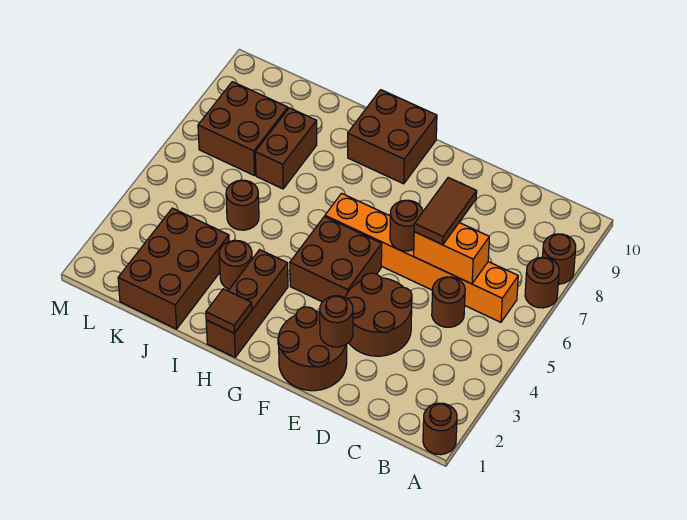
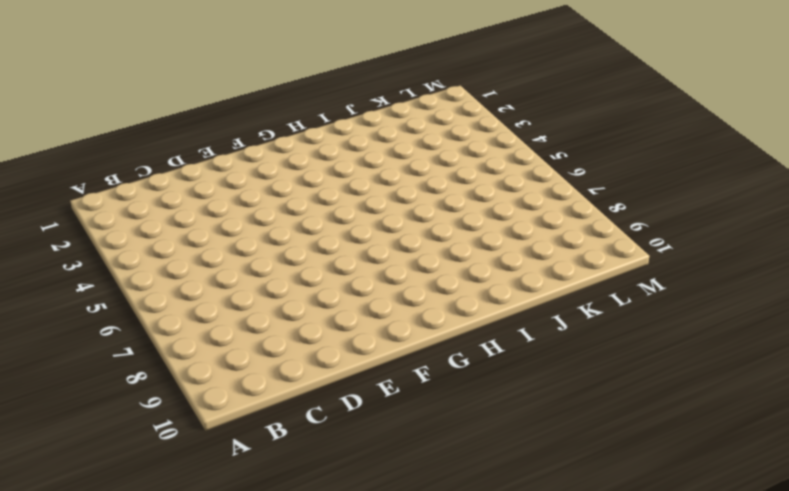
none -> brown round brick A1 level 1
none -> brown round brick A7 level 1
none -> brown round brick A8 level 1

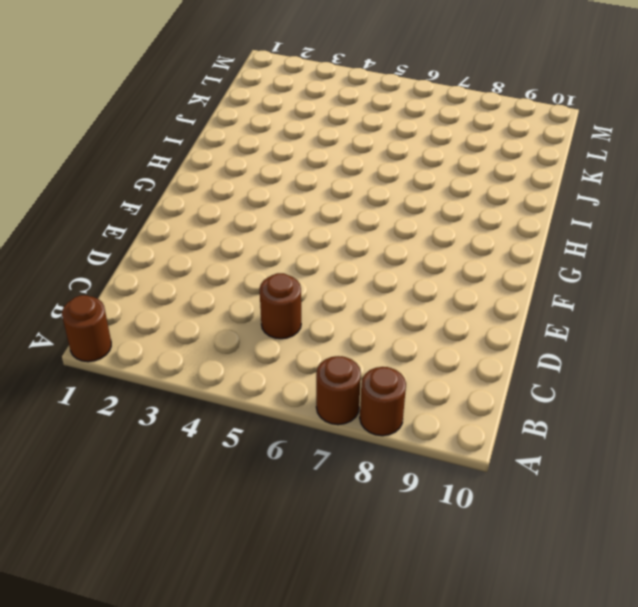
none -> orange brick B6:G6 level 1
none -> brown round brick D3:E4 level 1
none -> brown round brick E1:F2 level 1

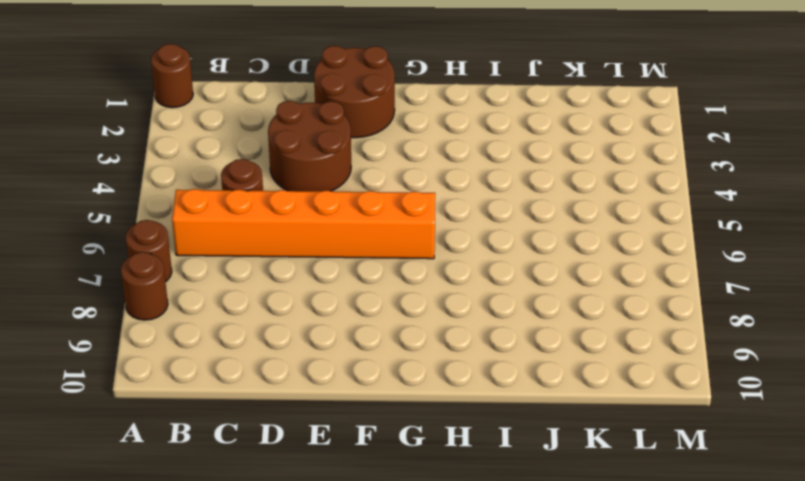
none -> brown brick F4:G5 level 1
none -> brown brick G9:H10 level 1
none -> brown brick H1:H3 level 1

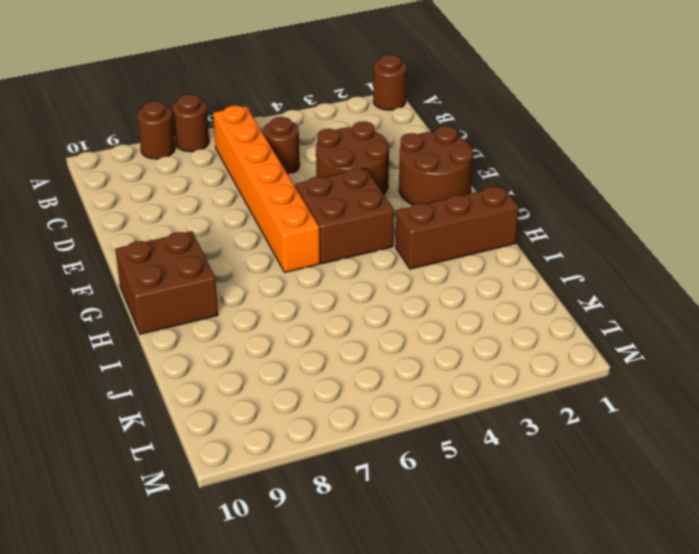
none -> brown round brick I3 level 1
none -> brown brick J1:K3 level 1
none -> brown round brick J5 level 1

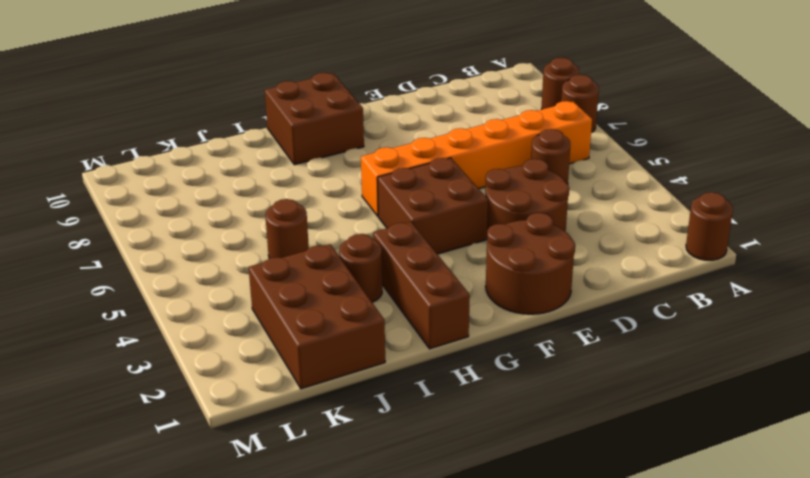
none -> brown brick J7:J8 level 1
none -> brown brick K7:L8 level 1
none -> orange brick C6:D6 level 2

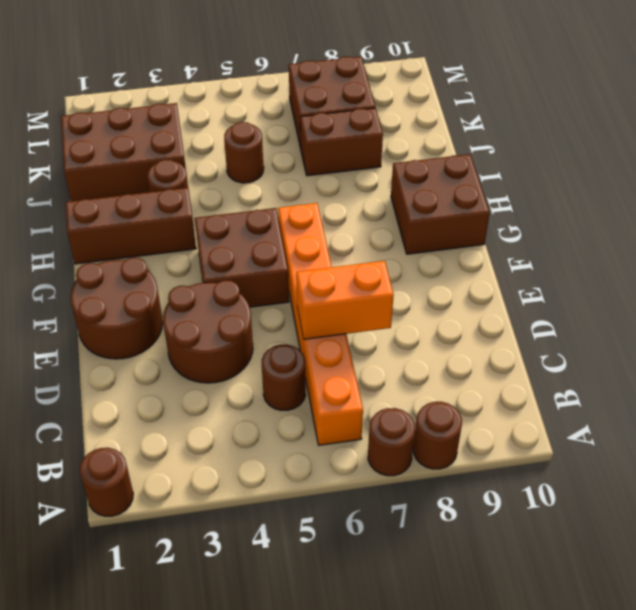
orange brick D6:D7 level 2 -> orange brick C6:D6 level 2
none -> brown round brick E2 level 2
none -> brown round brick E6 level 2
none -> brown tile H1 level 2

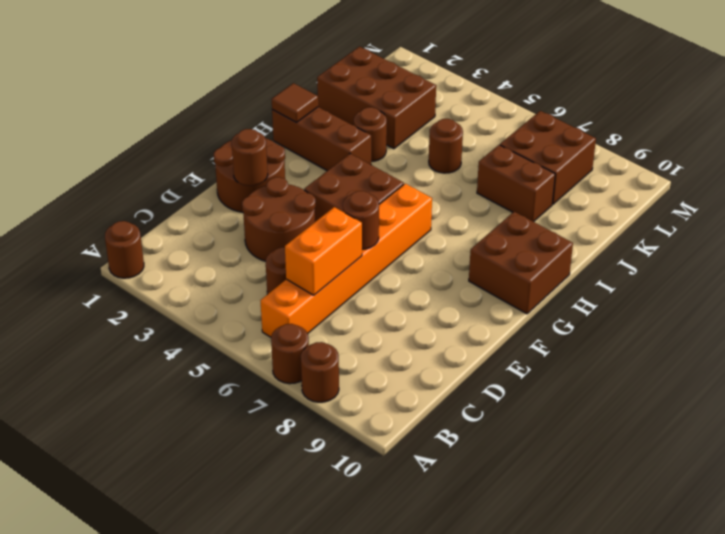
none -> brown tile D6:D7 level 3

